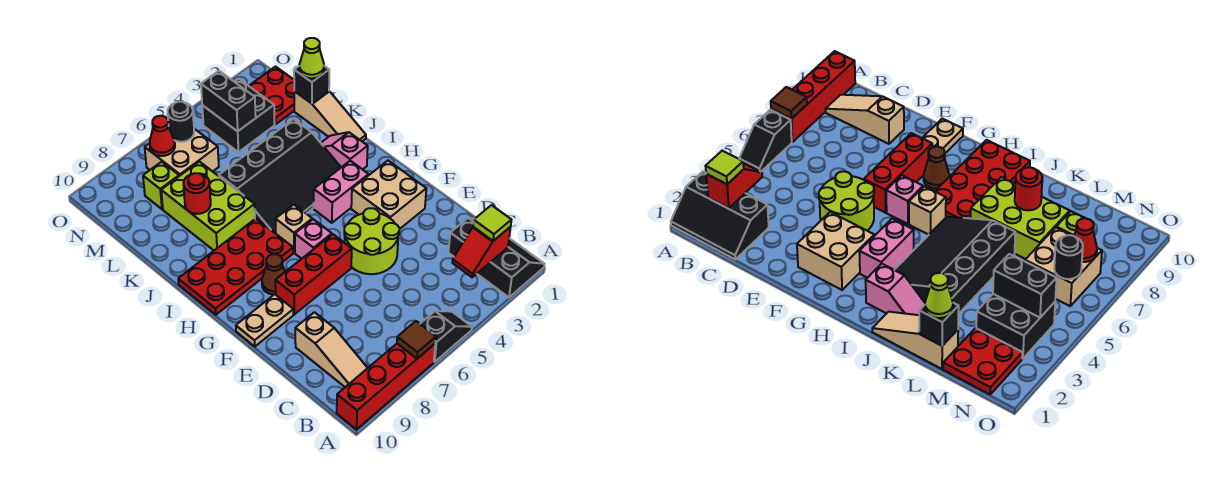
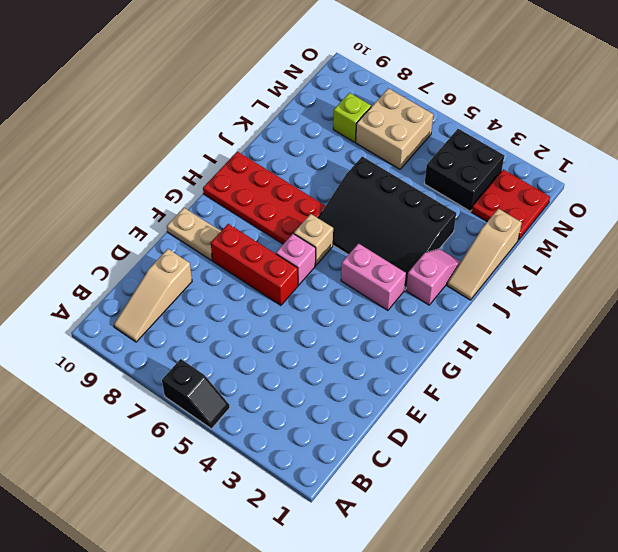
none -> black slope A1:C2 level 1 top 2
none -> red brick A7:A10 level 1
none -> lime round brick E4:F5 level 1
none -> tan brick F2:G3 level 1

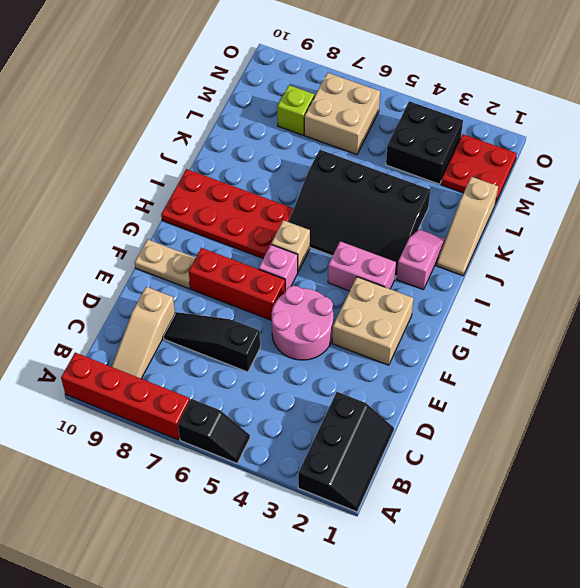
black slope D6:D8 level 1 top 6 -> none
pink round brick E4:F5 level 1 -> lime round brick E4:F5 level 1
none -> brown cone G8 level 1
none -> lime brick J7:L8 level 1
none -> brown tile A7 level 2
none -> red slope B2:B3 level 2 top 2

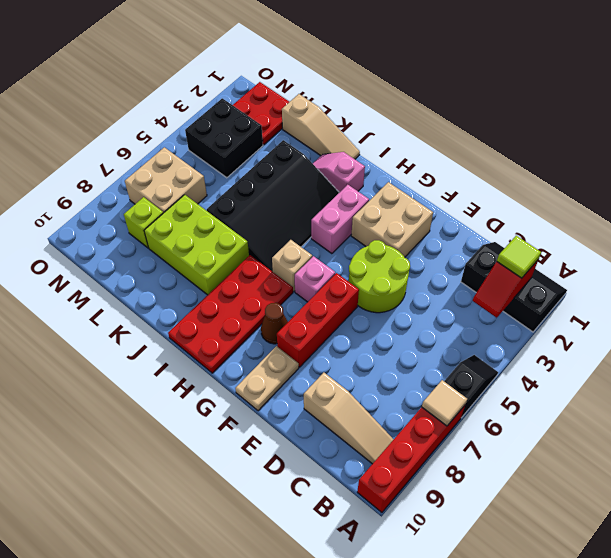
tan tile A7 level 2 -> brown tile A7 level 2
none -> red round brick K8 level 2
none -> black brick L1 level 2
none -> black brick M4:N4 level 2
none -> black round brick N6 level 2

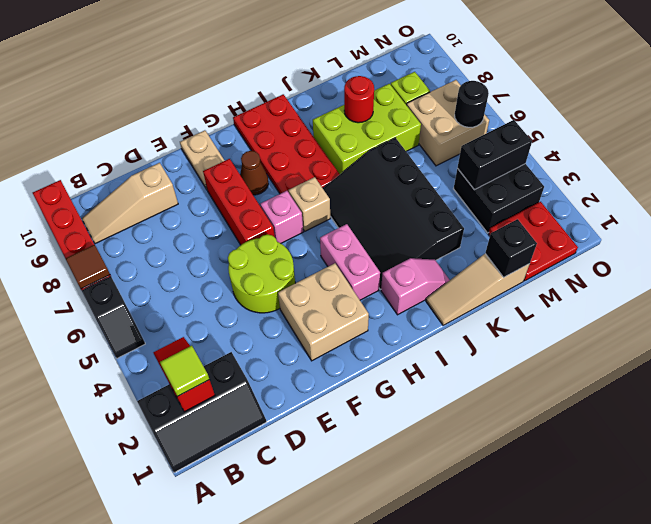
none -> red cone N7 level 2
none -> lime cone L1 level 3

